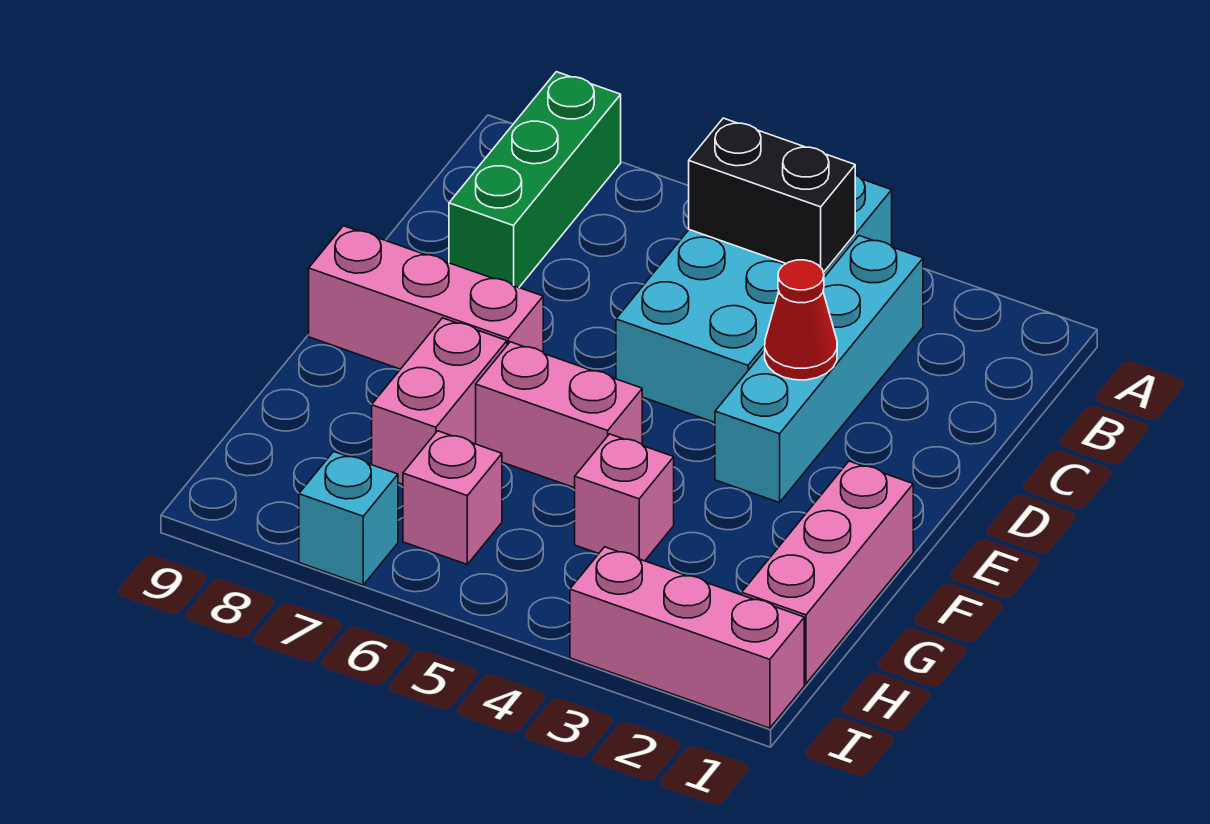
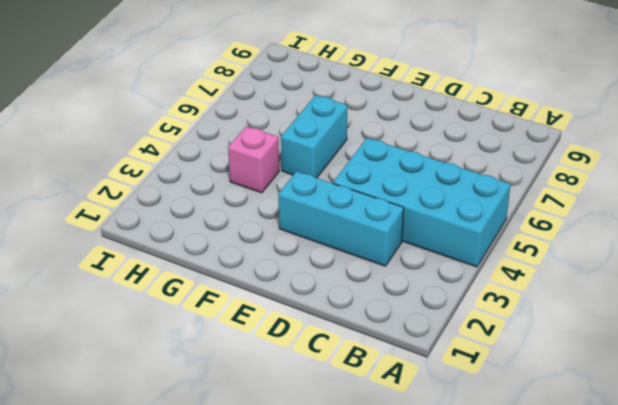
cyan brick C3:E3 level 1 -> cyan brick B3:E3 level 1
cyan brick F5:F6 level 1 -> pink brick F5:F6 level 1
none -> green brick A8:C8 level 1
none -> pink brick E7:E9 level 1
none -> pink brick F1:H1 level 1

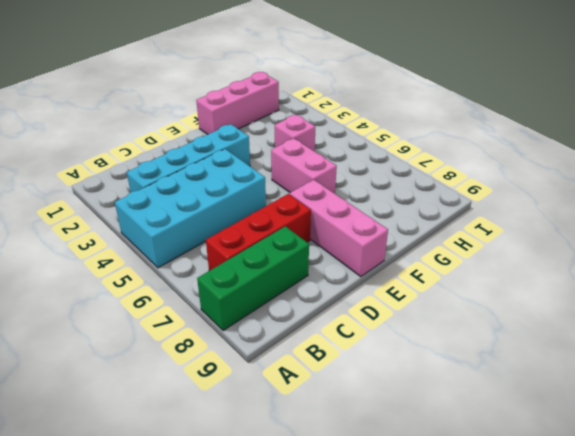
red brick B7:D7 level 1 -> none
none -> pink brick F7:G7 level 1
none -> pink brick H6 level 1
none -> pink brick I1:I3 level 1

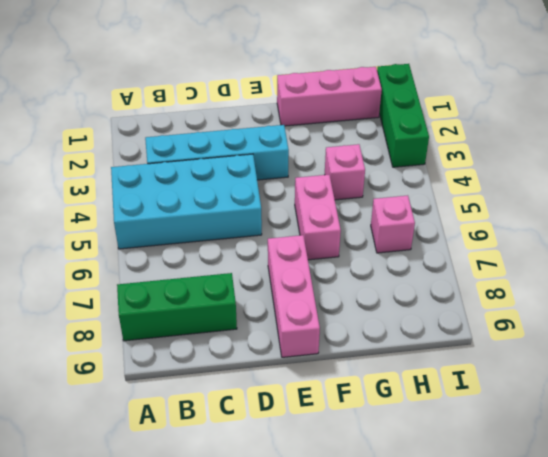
green brick I1:I3 level 1 -> pink brick I1:I3 level 1
none -> pink brick F7:G7 level 1
none -> cyan brick I7 level 1
none -> black brick B4:B5 level 2

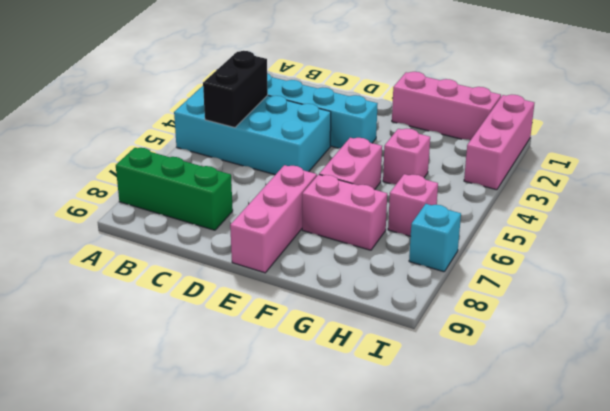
none -> red cone D3 level 2

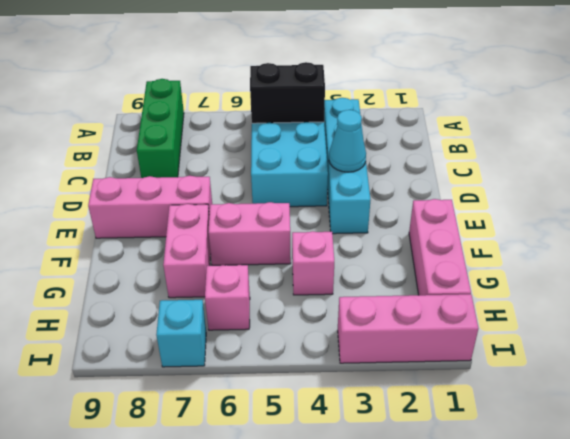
cyan cone D3 level 2 -> red cone D3 level 2

